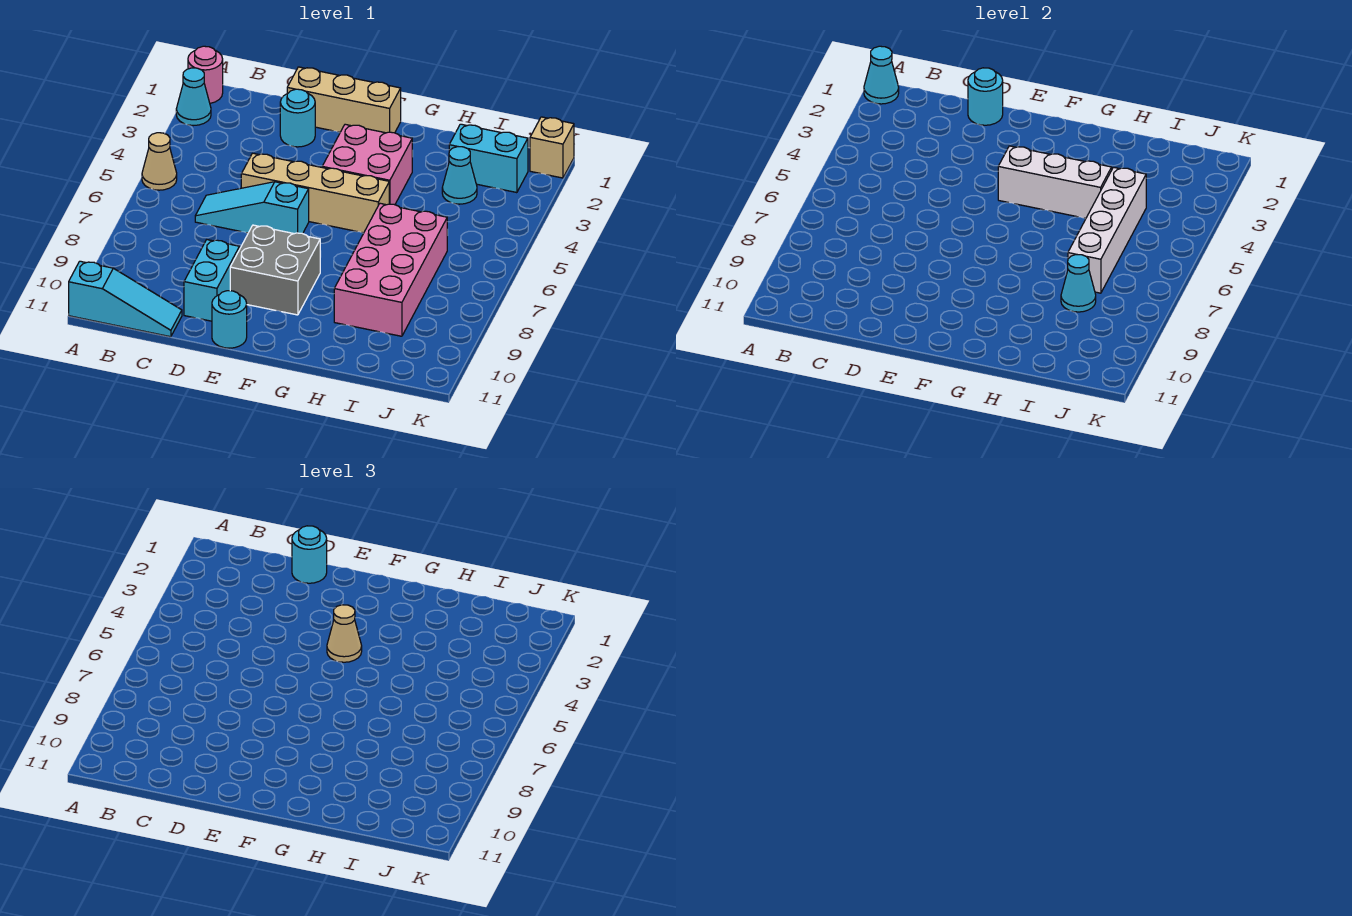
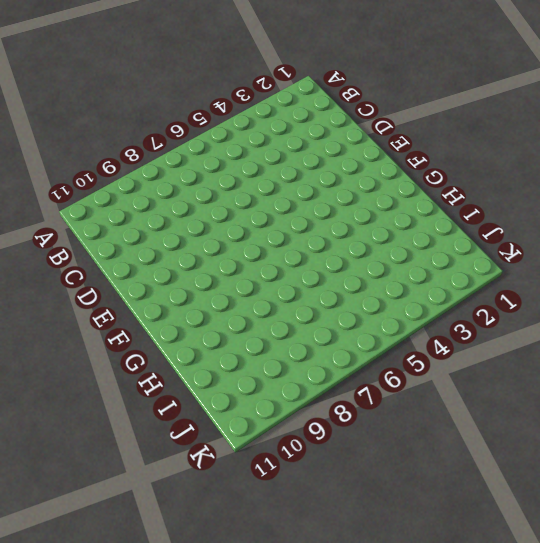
none -> pink round brick A1 level 1
none -> cyan cone A2 level 1
none -> tan cone A5 level 1

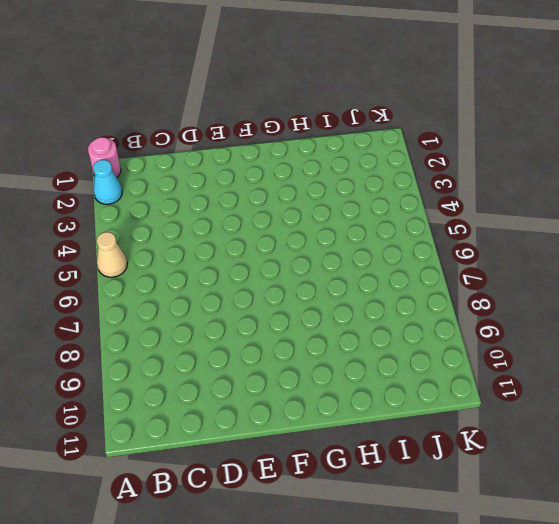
none -> cyan slope A11:C11 level 1 top A
none -> cyan slope C6:E6 level 1 top E
none -> tan brick D1:F1 level 1

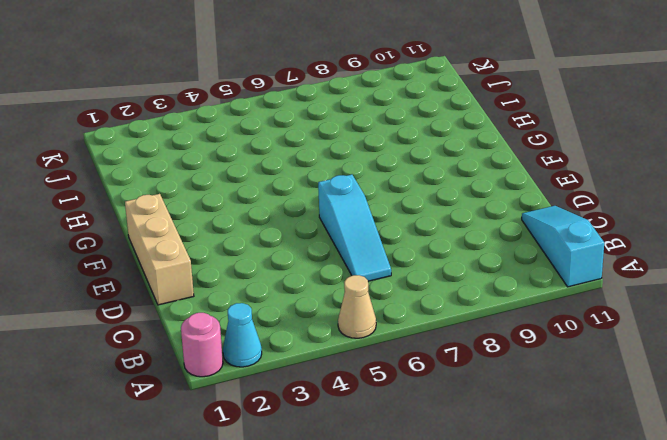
none -> cyan round brick D2 level 1
none -> tan brick D5:G5 level 1
none -> cyan brick D9:D10 level 1

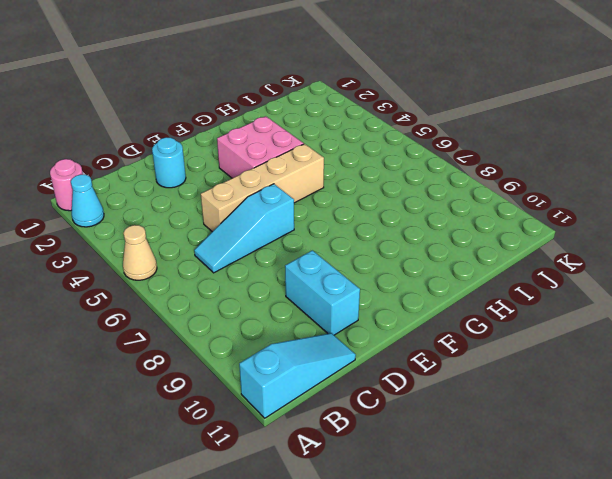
none -> tan brick D1:F1 level 1
none -> grey brick E8:F9 level 1
none -> cyan round brick E11 level 1

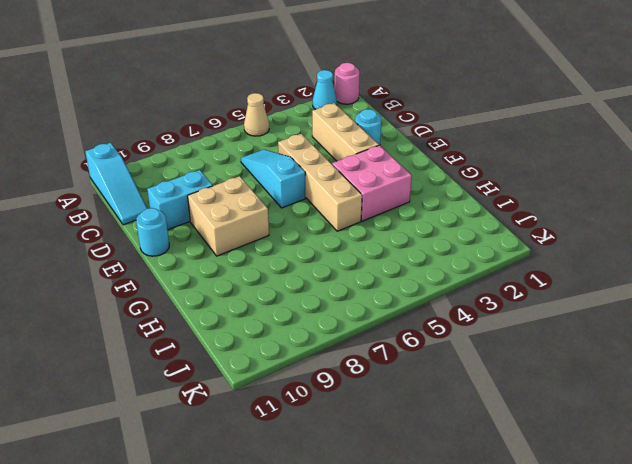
tan brick C3:E3 level 1 -> tan brick D1:F1 level 1
tan brick E8:F9 level 1 -> grey brick E8:F9 level 1
none -> pink brick H6:I9 level 1
none -> cyan brick I2:J2 level 1
none -> cyan cone I3 level 1

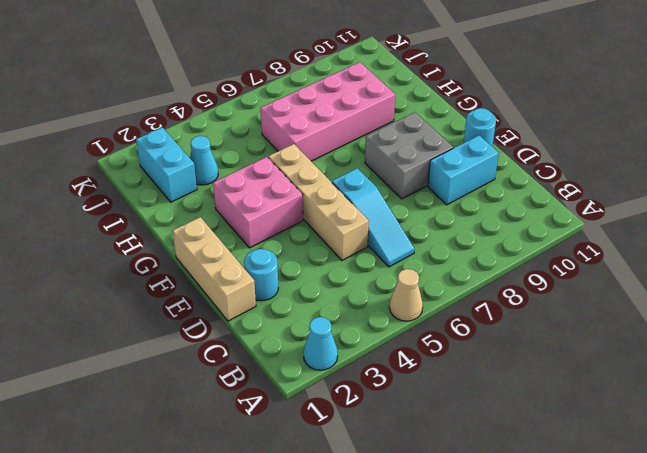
none -> pink round brick A1 level 1
none -> cyan slope A11:C11 level 1 top A
none -> tan brick K1 level 1

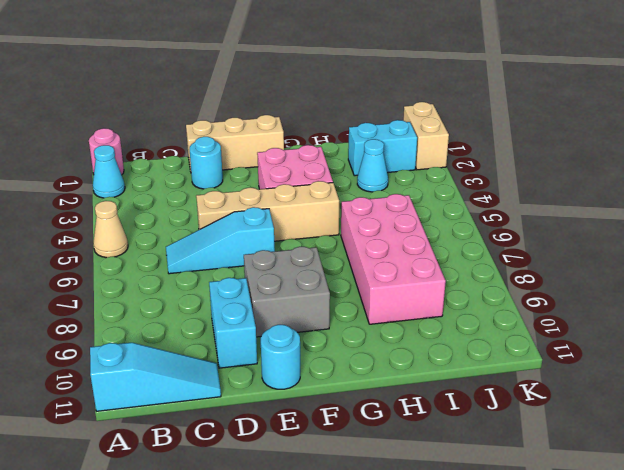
tan brick K1:K2 level 1 -> tan brick K1 level 1
none -> cyan cone A1 level 2
none -> cyan round brick D1 level 2
none -> white brick F4:H4 level 2

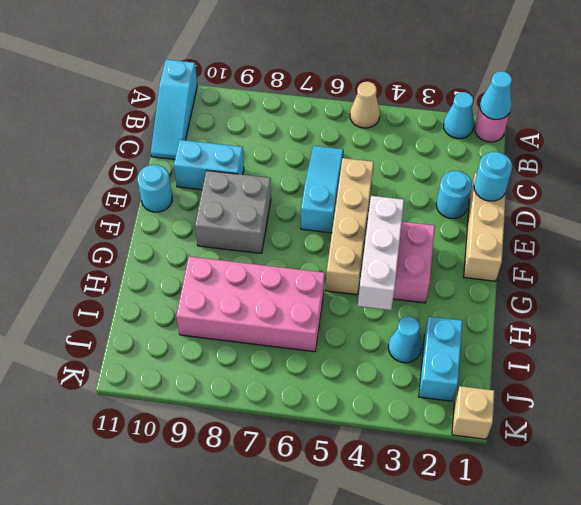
none -> white brick I4:I7 level 2
none -> cyan cone I8 level 2
none -> cyan round brick D1 level 3

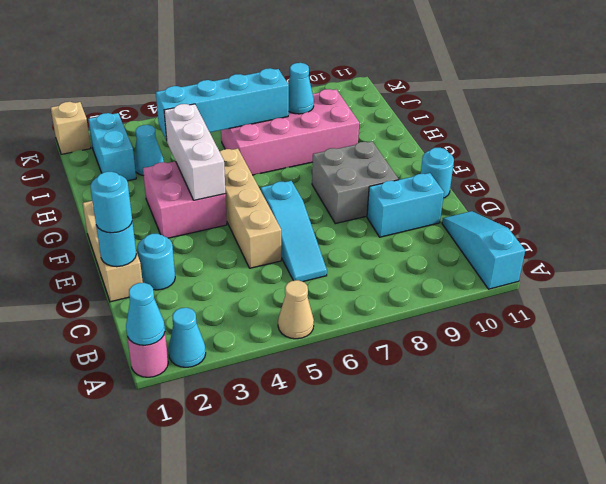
cyan brick I4:I7 level 2 -> white brick I4:I7 level 2
none -> tan cone F4 level 3

